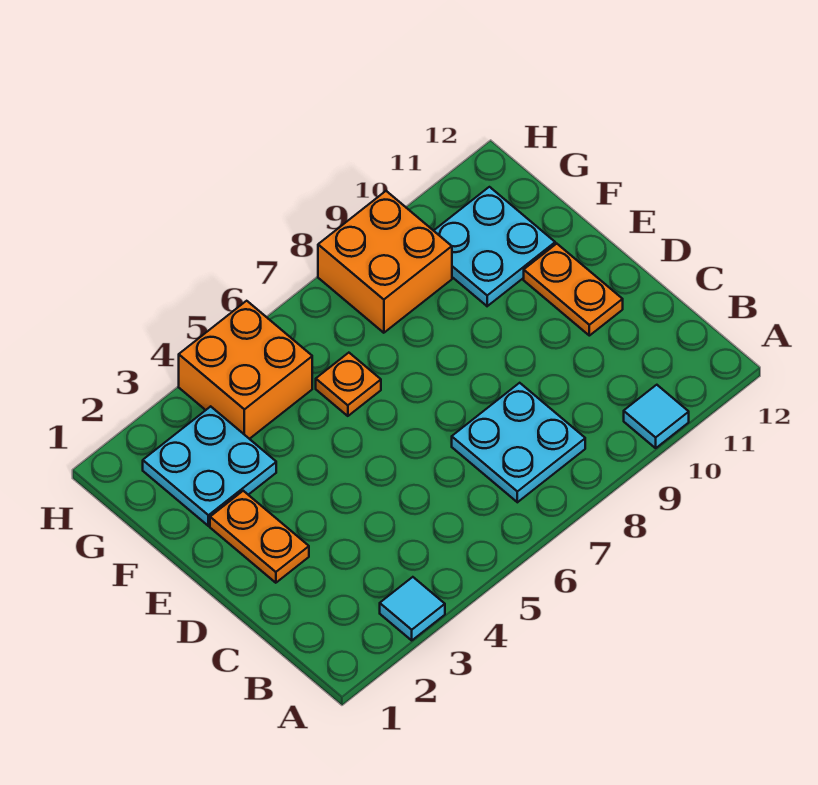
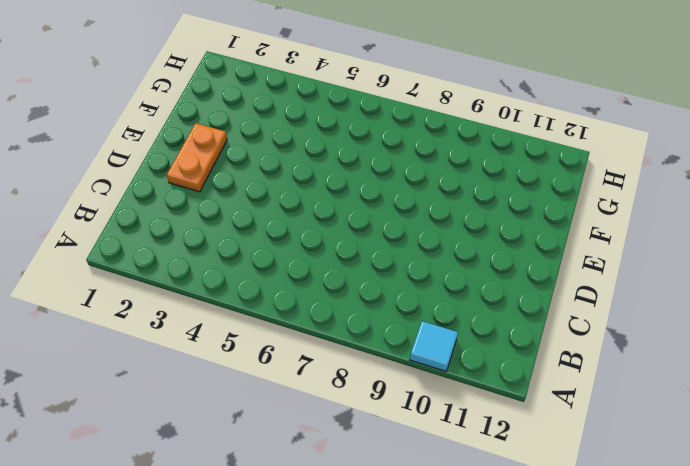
none -> cyan tile A3 level 1
none -> cyan plate B7:C8 level 1

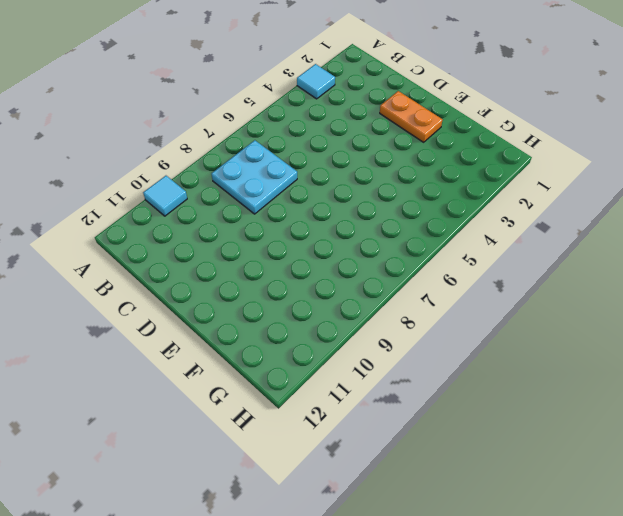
none -> orange plate D11:E11 level 1
none -> cyan plate F2:G3 level 1

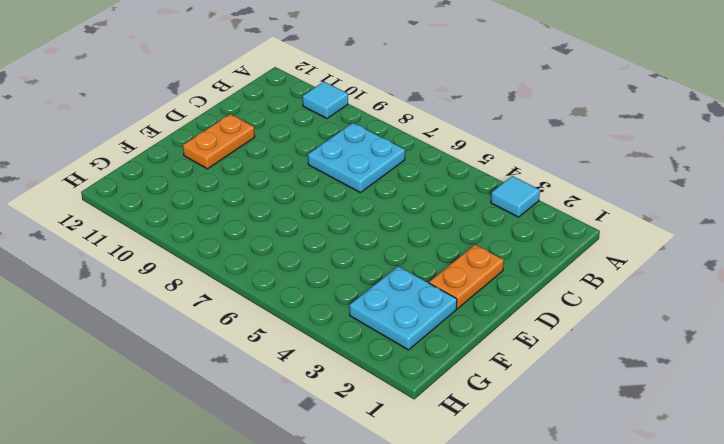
none -> orange plate F6 level 1
none -> cyan plate F10:G11 level 1

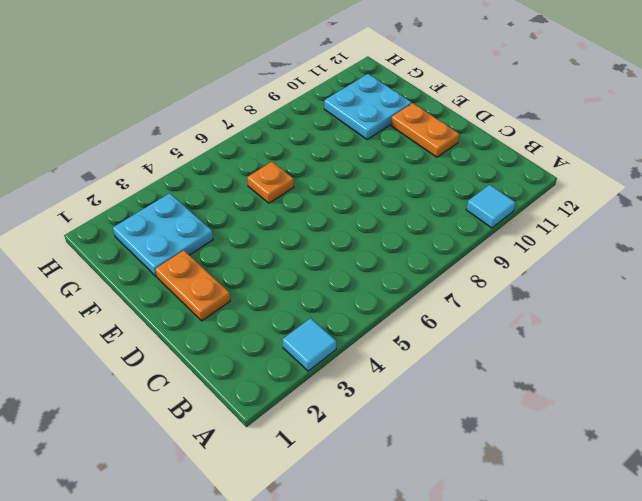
none -> cyan plate B7:C8 level 1
none -> orange brick G4:H5 level 1

